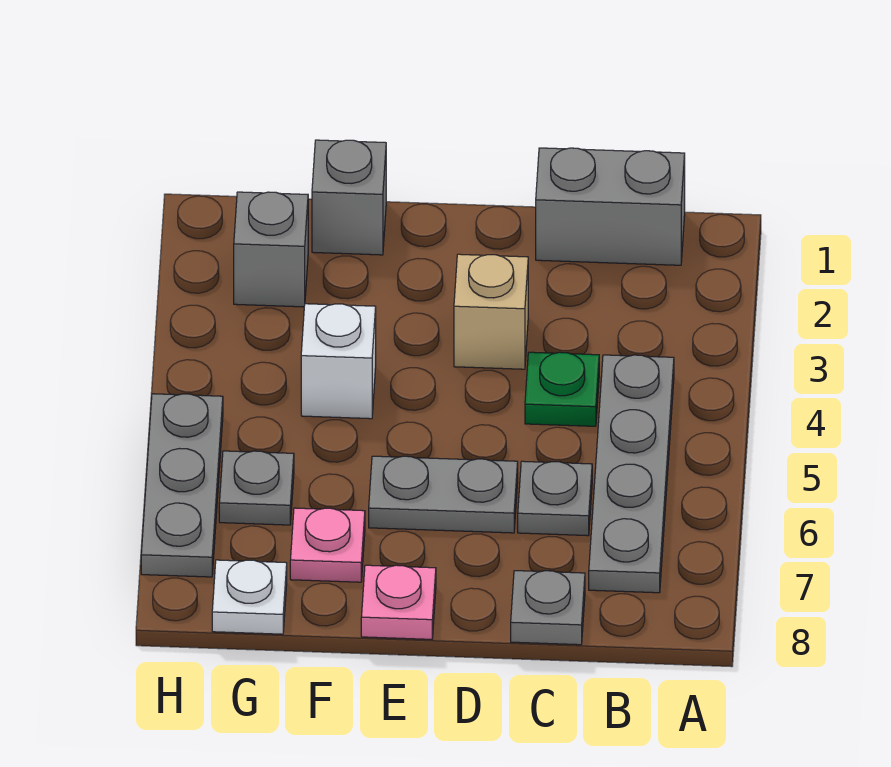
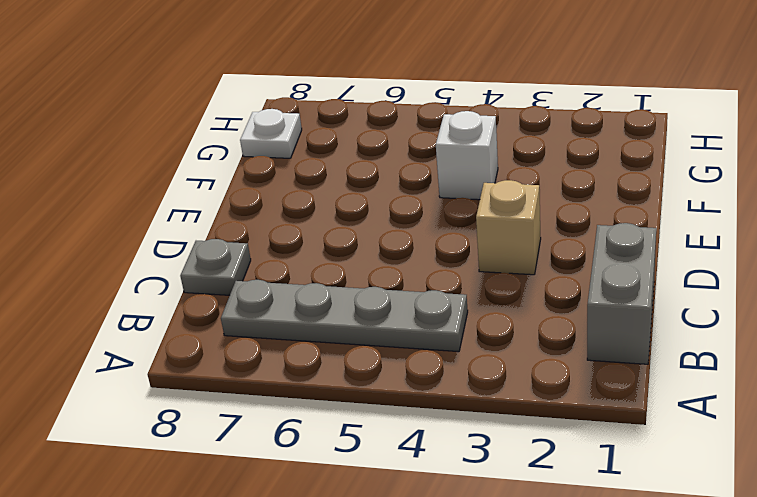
none -> green plate C4 level 1
none -> grey plate C6 level 1
none -> grey plate D6:E6 level 1

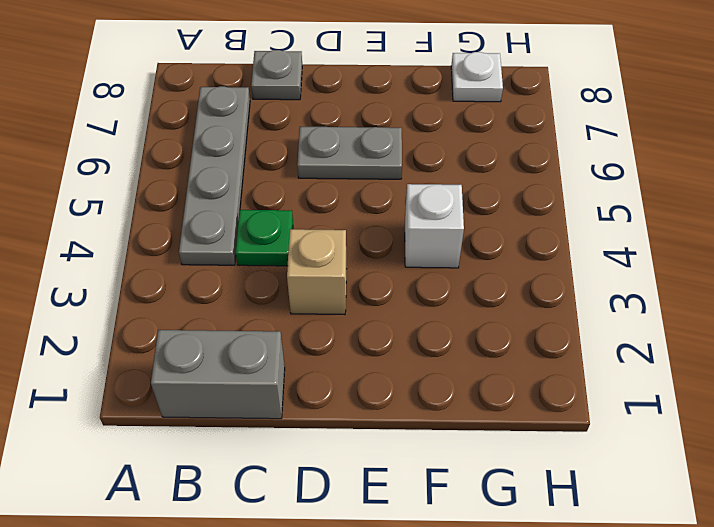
none -> grey plate C6 level 1
none -> pink plate E8 level 1
none -> grey brick F1 level 1

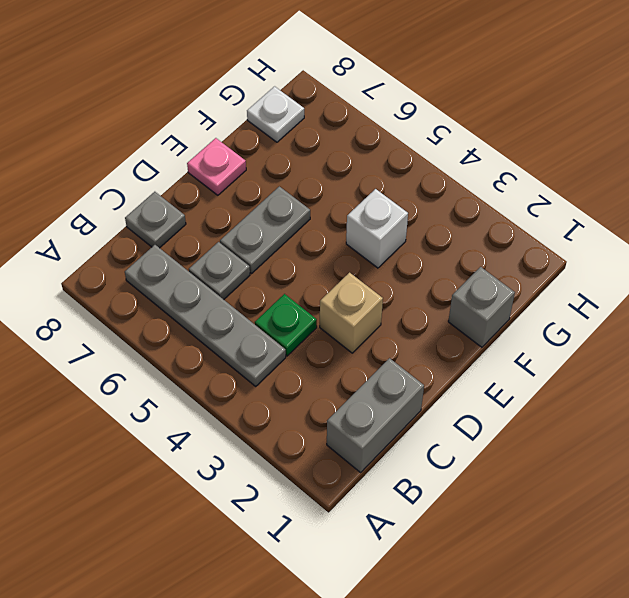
none -> pink plate F7 level 1
none -> grey brick G2 level 1
none -> grey plate G6 level 1

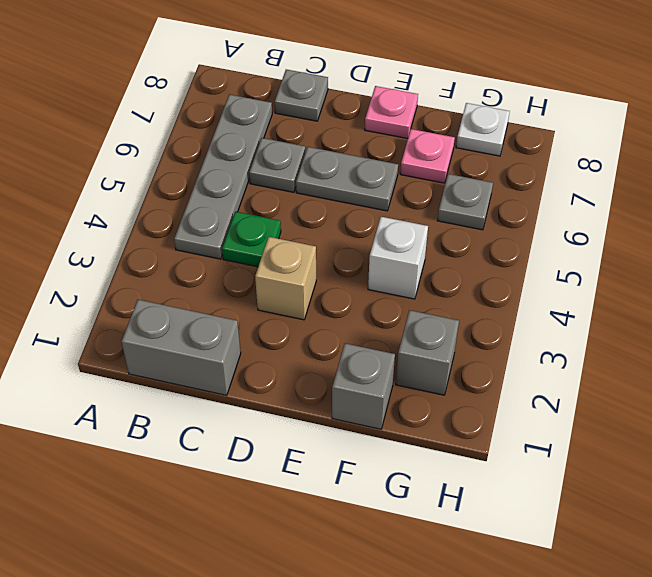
none -> grey plate H5:H7 level 1

